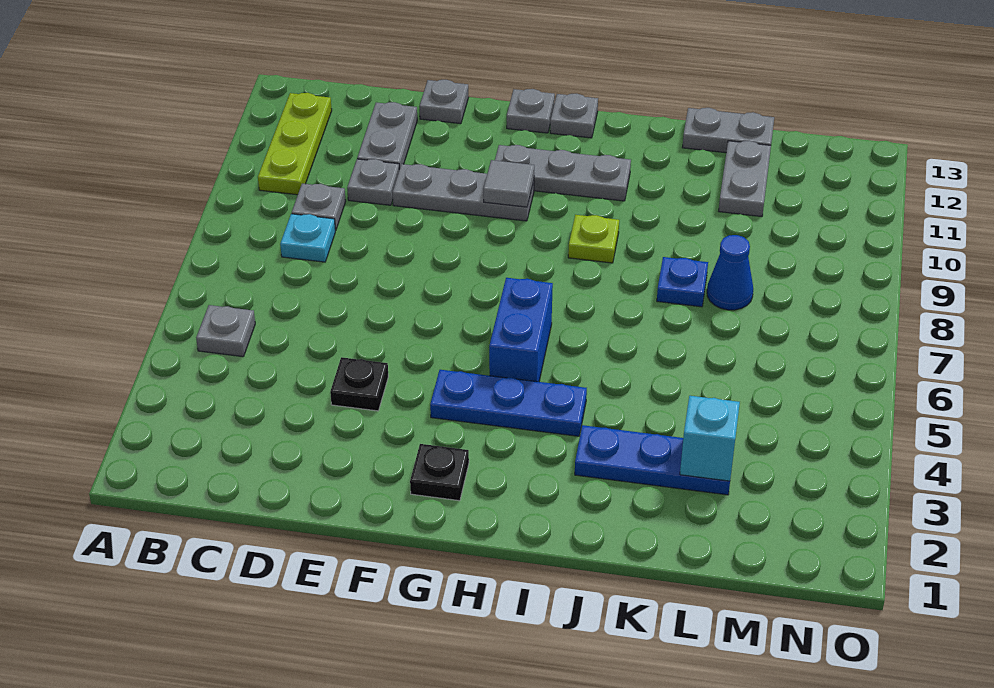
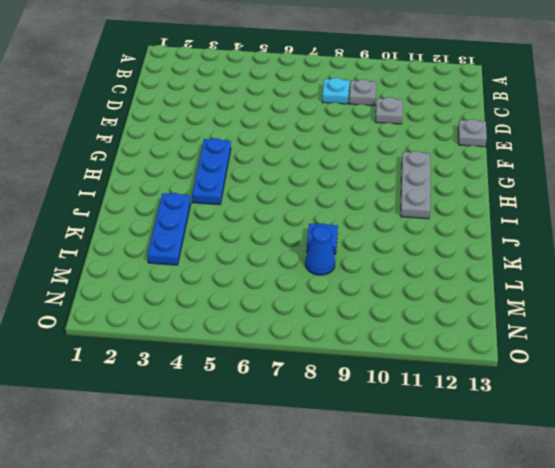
none -> grey plate B5 level 1
none -> lime plate B10:B12 level 1
none -> grey plate D11:D12 level 1

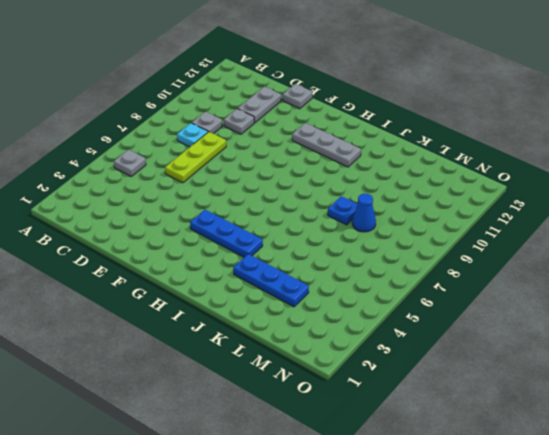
lime plate D6:D8 level 1 -> lime plate B10:B12 level 1
none -> black plate E4 level 1
none -> grey plate E10:G10 level 1
none -> black plate G2 level 1

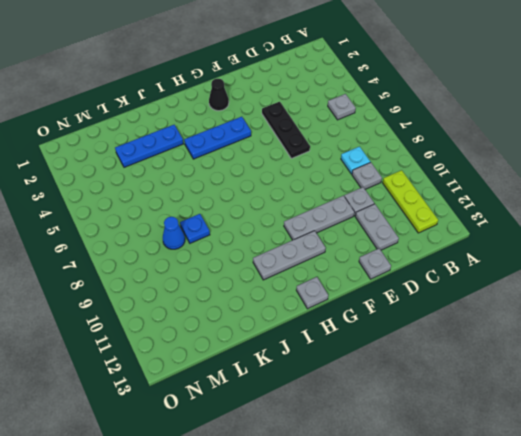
black plate E4:E6 level 1 -> black plate E4 level 1
black cone G2 level 1 -> black plate G2 level 1
none -> grey plate G13 level 1
none -> blue brick H5:H6 level 1
none -> lime plate I9 level 1

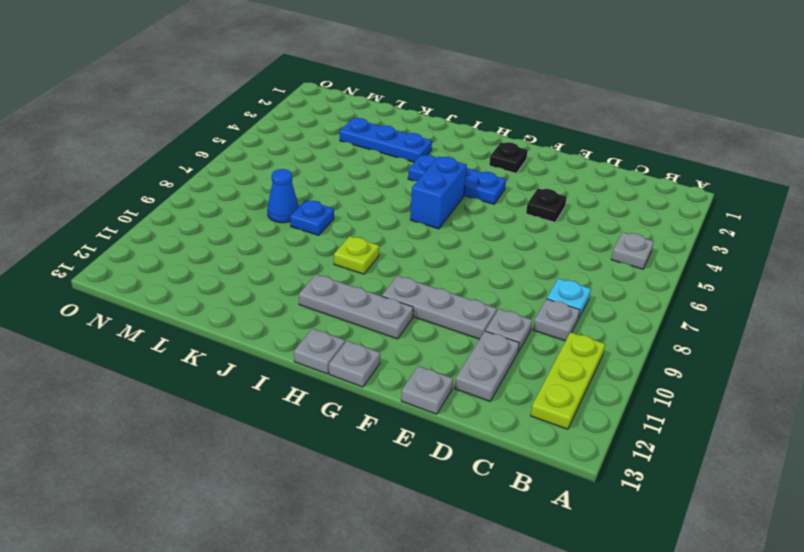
none -> grey plate K13:L13 level 1
none -> grey plate L11:L12 level 1
none -> grey tile G10 level 2

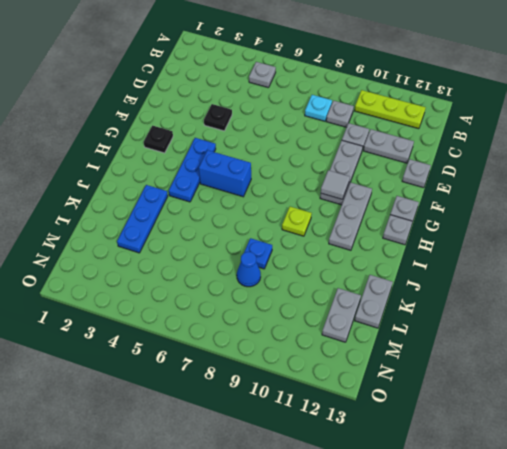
grey plate L12:M12 level 1 -> grey plate L11:L12 level 1
none -> cyan brick L3 level 2

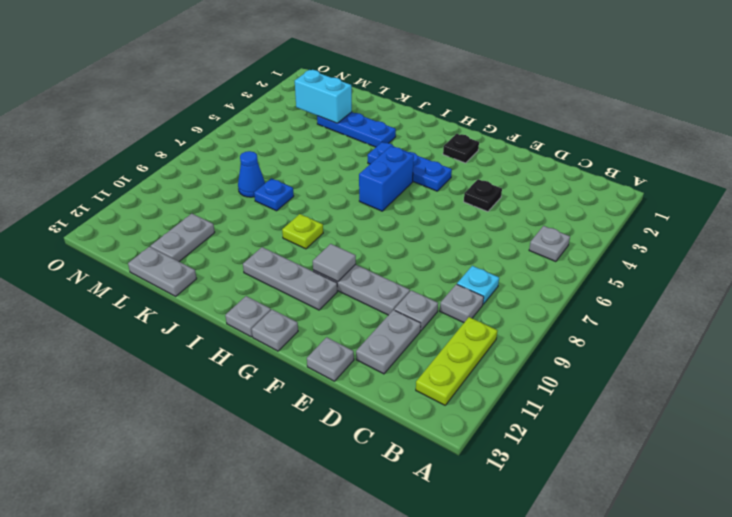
cyan brick L3:M3 level 2 -> cyan brick L3 level 2

